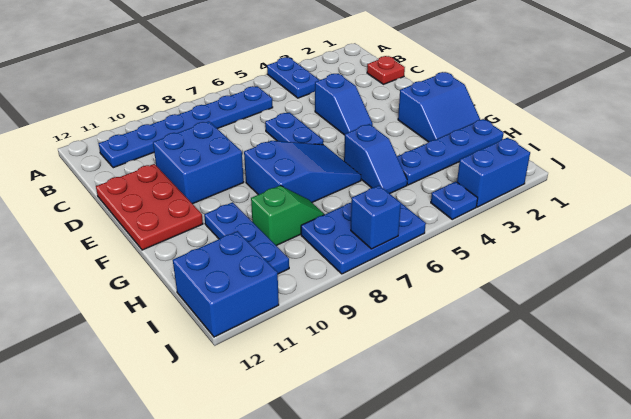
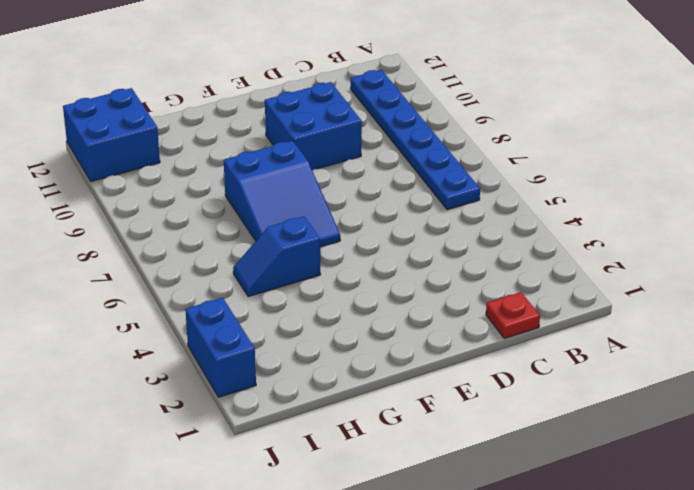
none -> blue plate A4:B4 level 1
none -> blue slope D4:E4 level 1 top D
none -> blue plate D6:E6 level 1

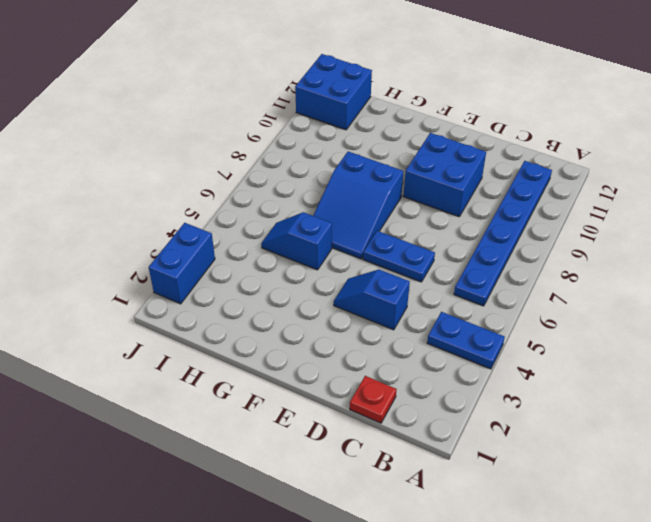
none -> red plate D11:F12 level 1
none -> blue slope F1:G2 level 1 top F
none -> blue plate G10:I10 level 1

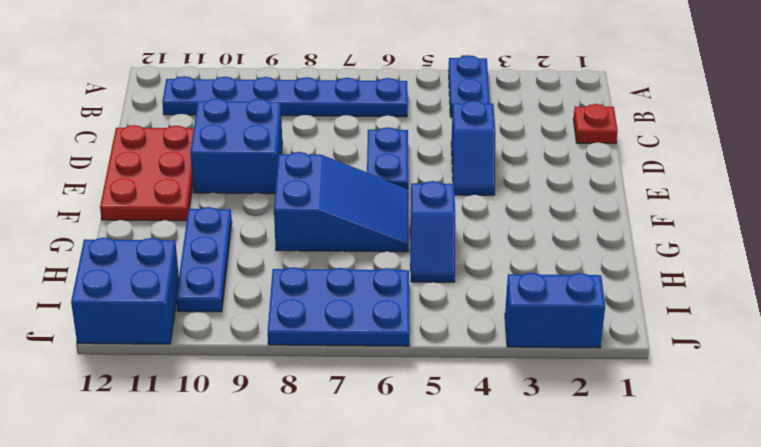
none -> blue slope F1:G2 level 1 top F
none -> blue plate H1:H4 level 1
none -> green slope H8:H9 level 1 top 9

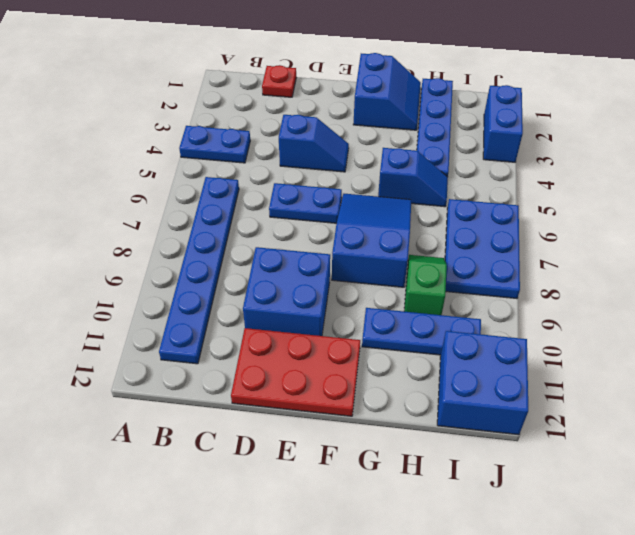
none -> blue plate J4 level 1
none -> blue brick J7 level 2

